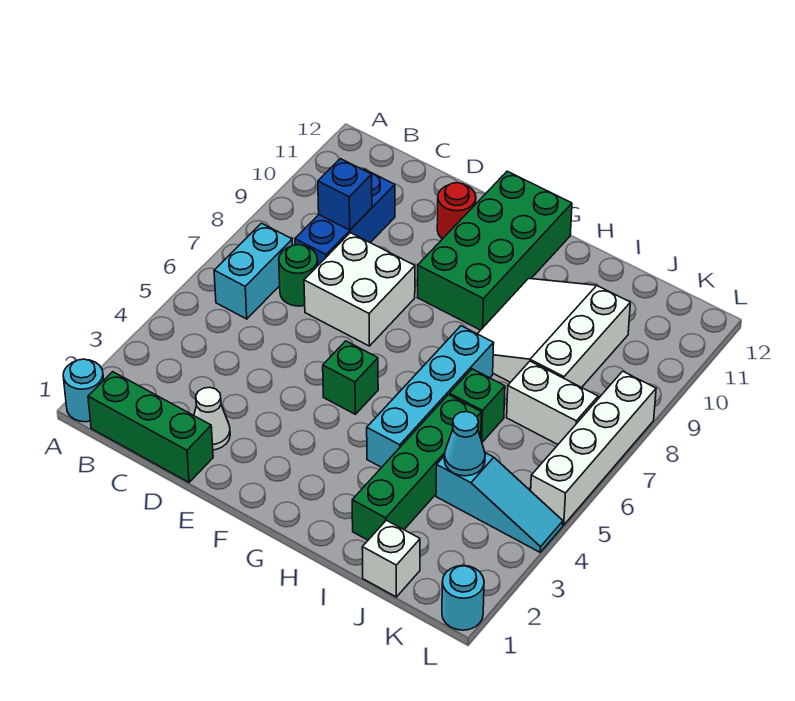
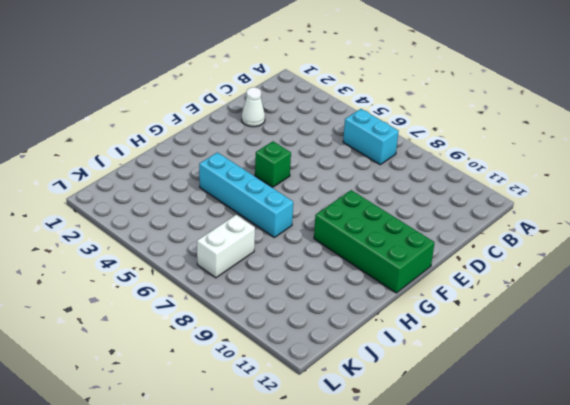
none -> cyan round brick A1 level 1
none -> green brick B1:D1 level 1
none -> green round brick C7 level 1

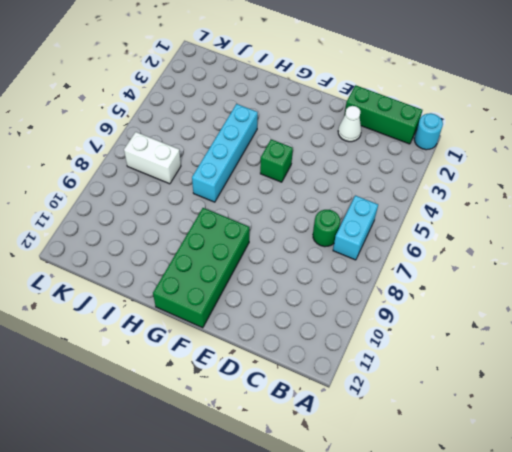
none -> blue brick C8:C10 level 1
none -> white brick D7:E8 level 1
none -> red round brick E11 level 1

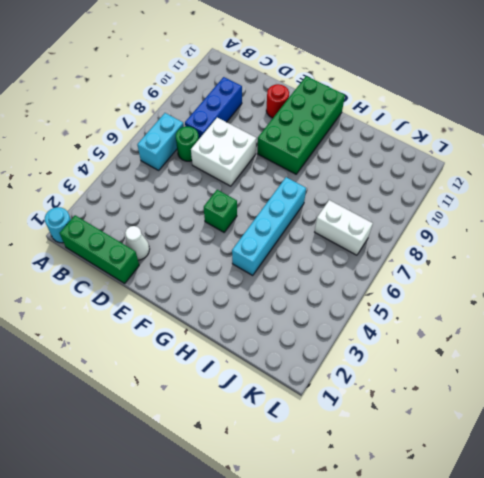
none -> white slope H8:J10 level 1 top J
none -> green brick I2:I5 level 1
none -> green brick I6 level 1

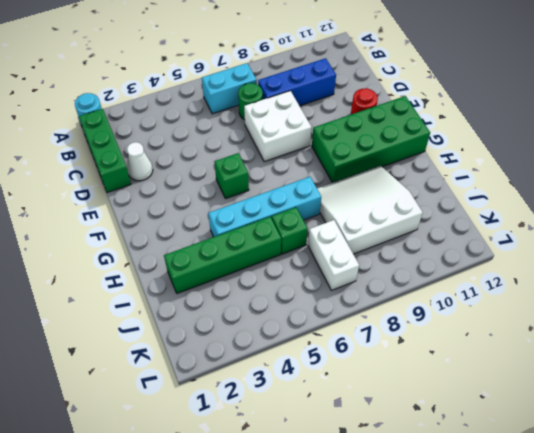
none -> white brick J1 level 1
none -> cyan slope J4:L4 level 1 top J
none -> cyan round brick L1 level 1

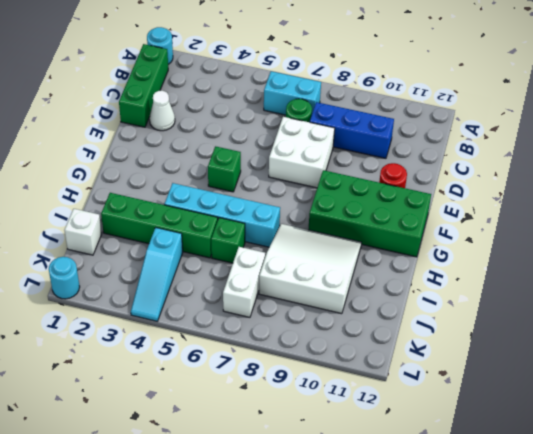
none -> white brick L5:L8 level 1
none -> blue brick C9 level 2
none -> cyan cone J4 level 2

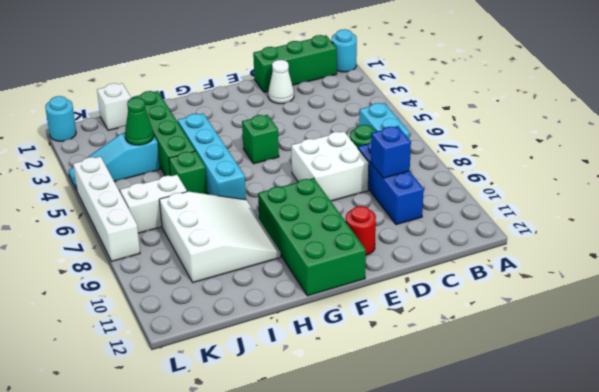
green cone J4 level 2 -> cyan cone J4 level 2

